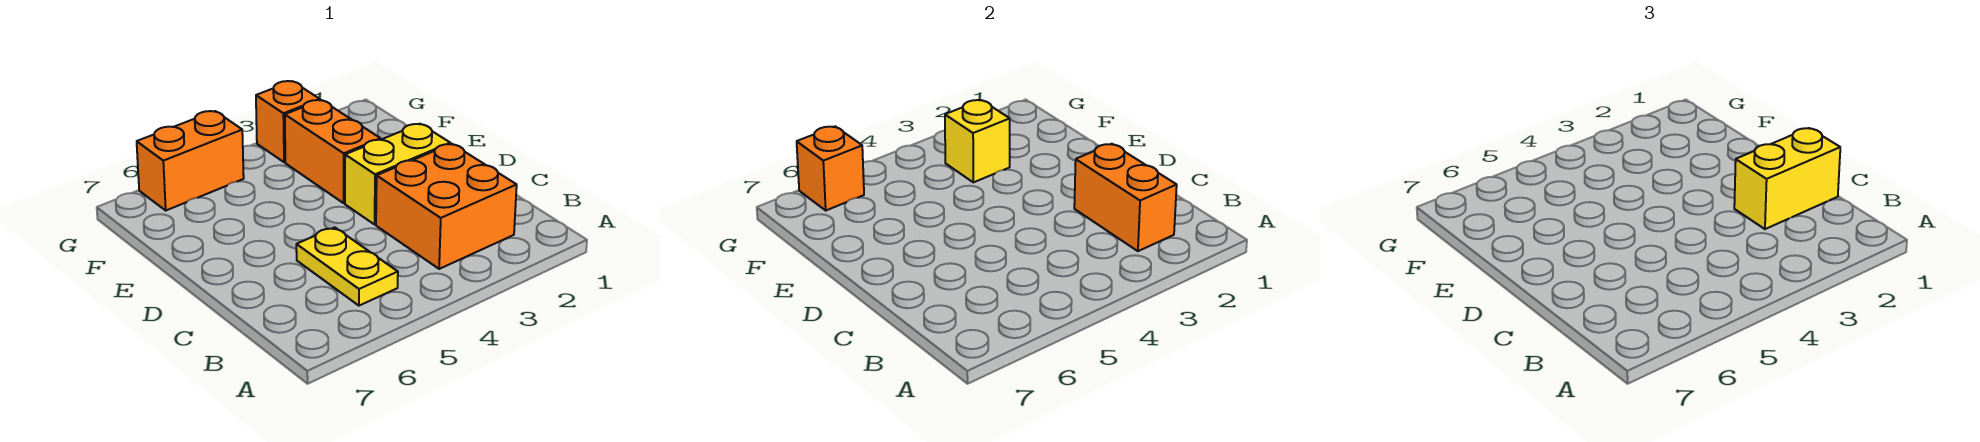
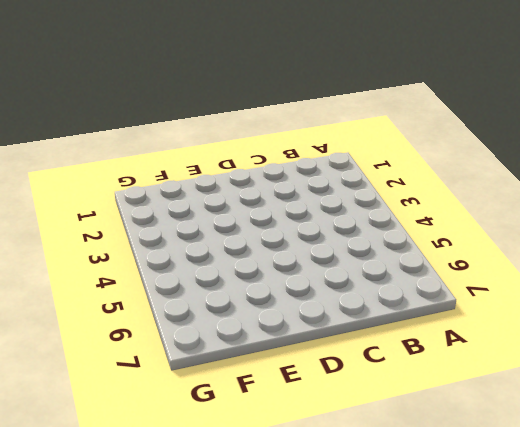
none -> orange brick B2:C3 level 1
none -> yellow plate B5:C5 level 1

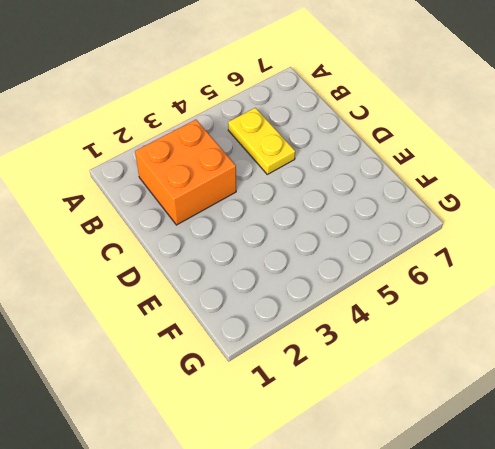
none -> yellow brick D2:D3 level 1
none -> orange brick E3:F3 level 1

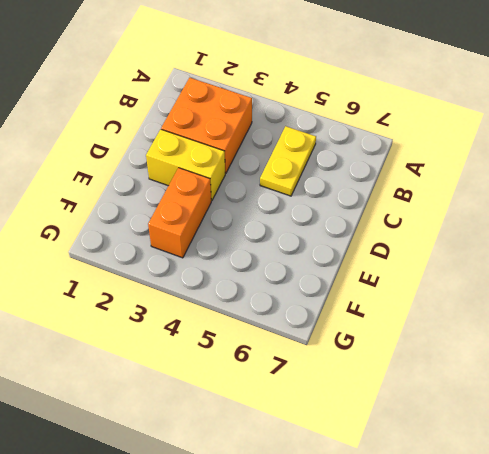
none -> orange brick G3 level 1
none -> orange brick G5:G6 level 1

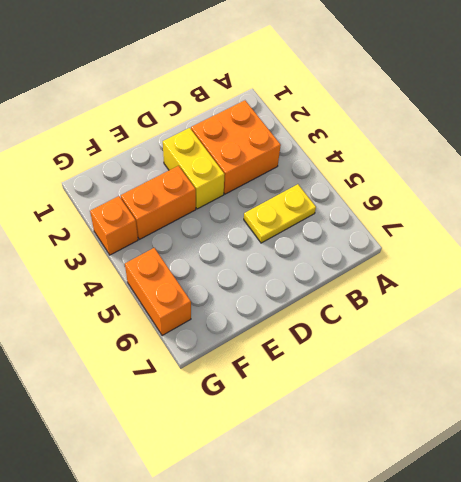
none -> orange brick B2:C2 level 2
none -> yellow brick F3 level 2

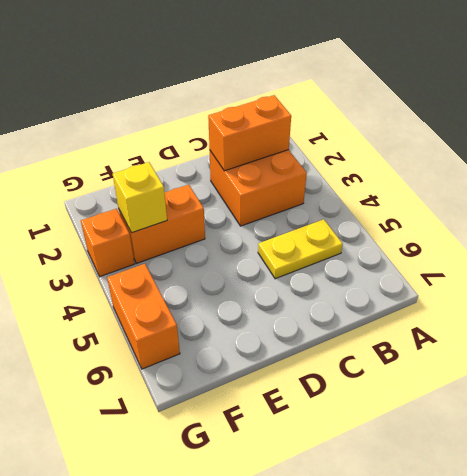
none -> yellow brick D2:D3 level 1
none -> orange brick G6 level 2

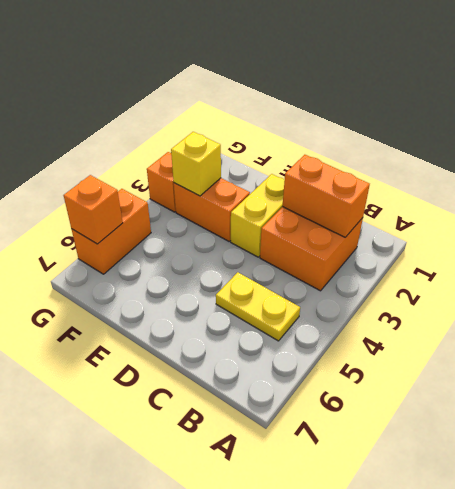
none -> yellow brick C1:C2 level 3

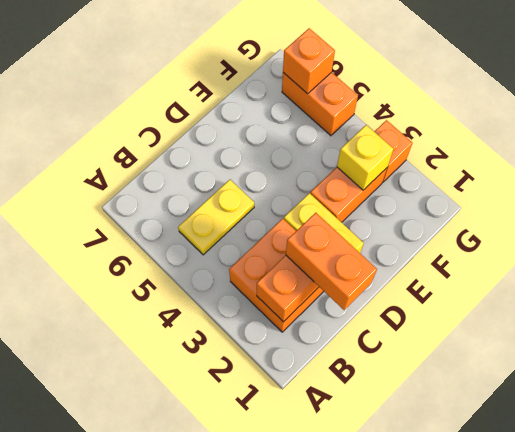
orange brick C1:C2 level 3 -> yellow brick C1:C2 level 3

